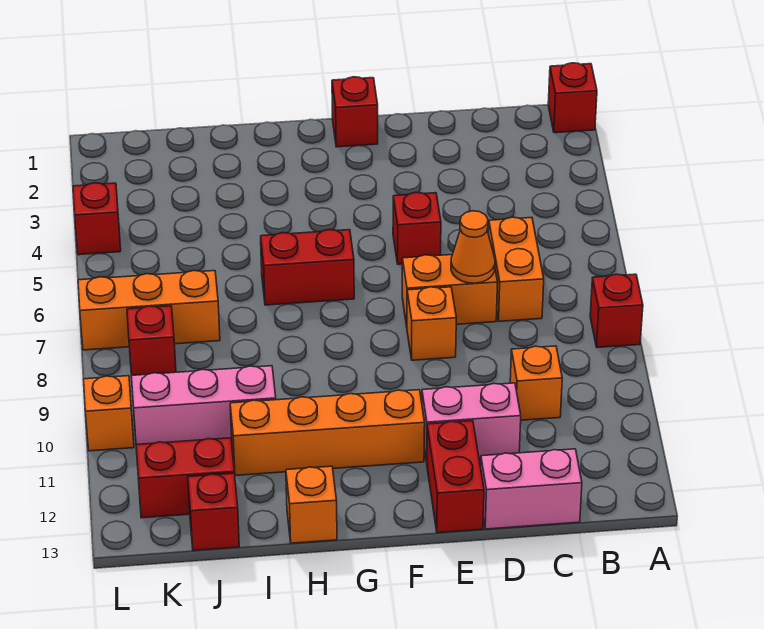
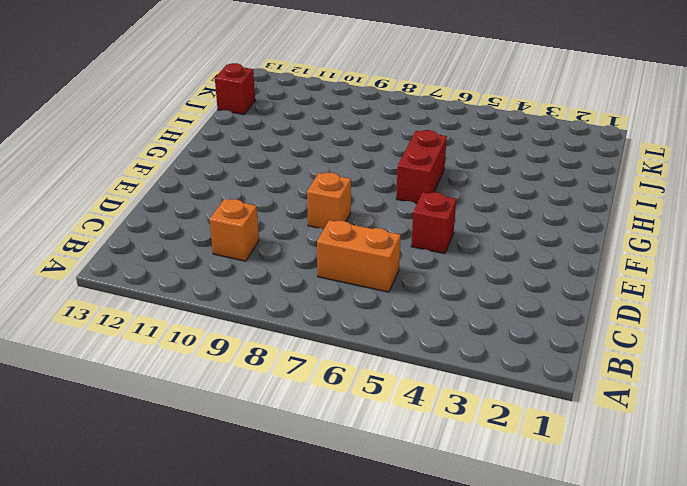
none -> red brick A1 level 1
none -> red brick A8 level 1
none -> pink brick C13:D13 level 1

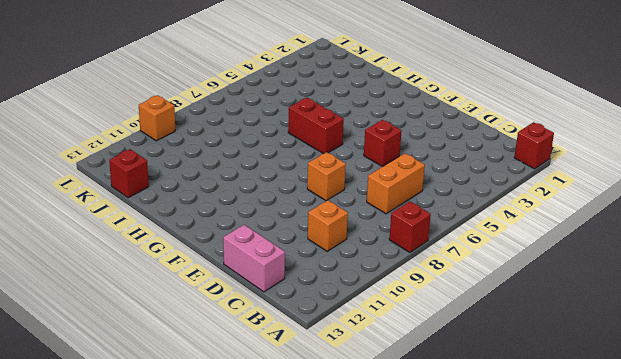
none -> orange brick D7:E7 level 1
none -> pink brick D11:E11 level 1
none -> red brick E12:E13 level 1

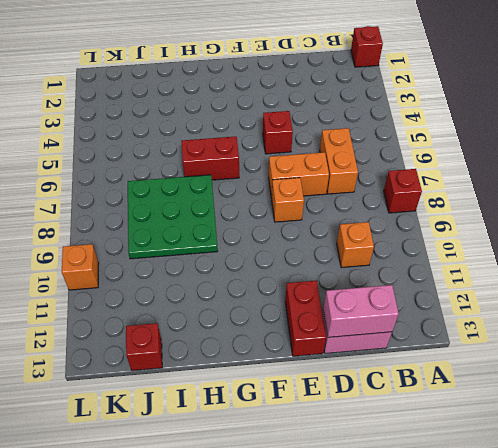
pink brick C13:D13 level 2 -> pink brick D11:E11 level 1
green plate H7:J9 level 1 -> orange brick J7:L7 level 1
none -> red brick F1 level 1
none -> orange brick F11:I11 level 1
none -> orange brick H13 level 1

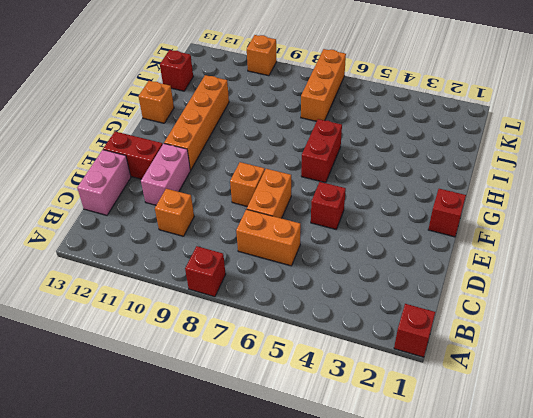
none -> pink brick I10:K10 level 1
none -> red brick J12:K12 level 1
none -> red brick K8 level 1

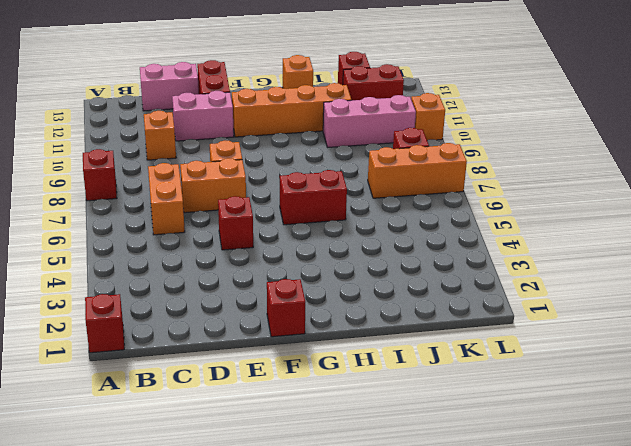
none -> red brick L4 level 1
none -> orange cone D7 level 2

